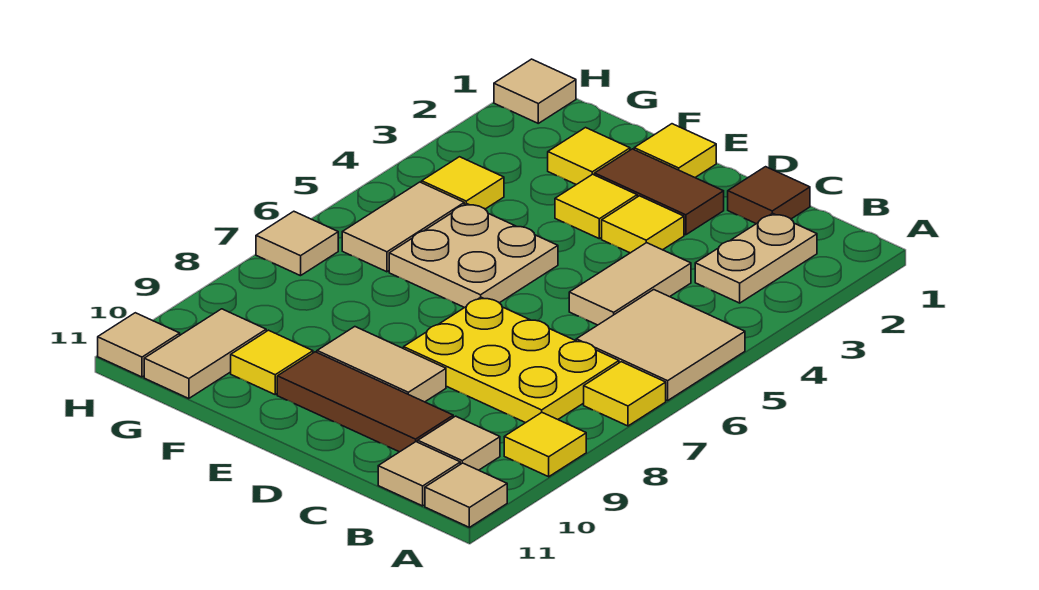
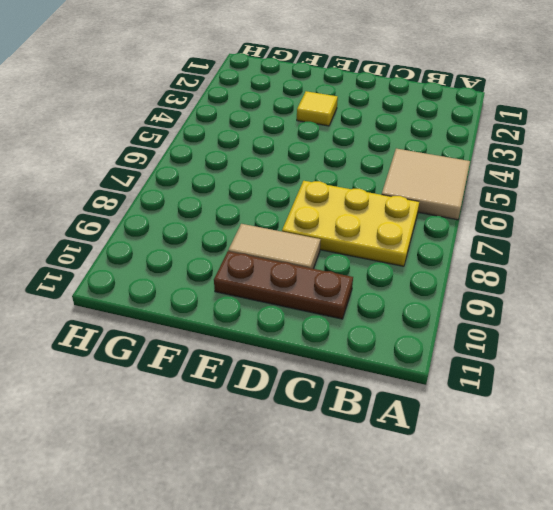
brown plate C10:E10 level 1 -> brown tile C10:E10 level 1
none -> yellow tile A7 level 1
none -> yellow tile A9 level 1
none -> tan tile A11 level 1

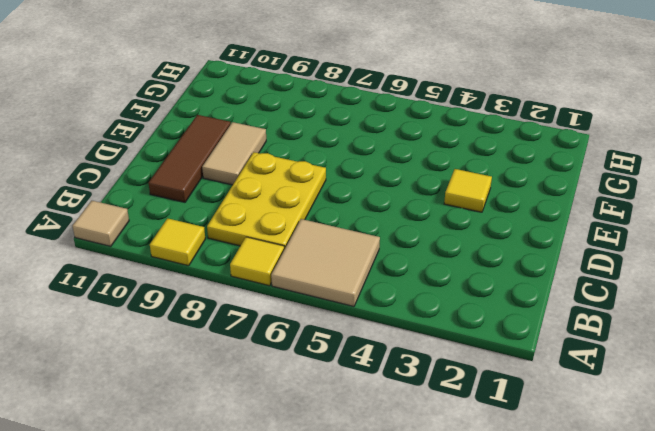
none -> tan plate B2:B3 level 1
none -> tan tile B10 level 1
none -> tan tile B11 level 1

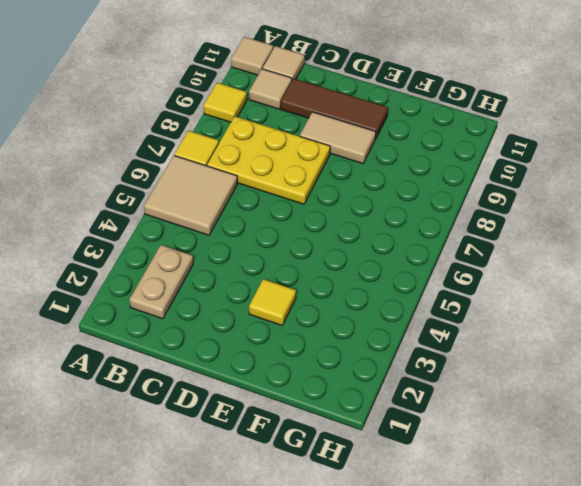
none -> brown tile C1 level 1
none -> tan tile C4:C5 level 1
none -> brown tile D2:E2 level 1

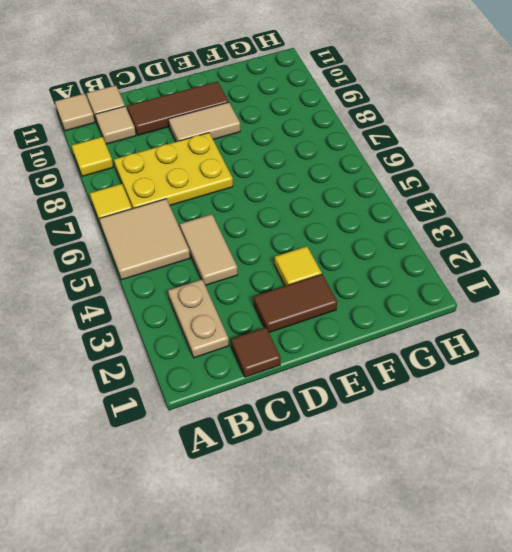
none -> yellow tile D3 level 1
none -> yellow tile E1 level 1
none -> tan plate E5:F6 level 1

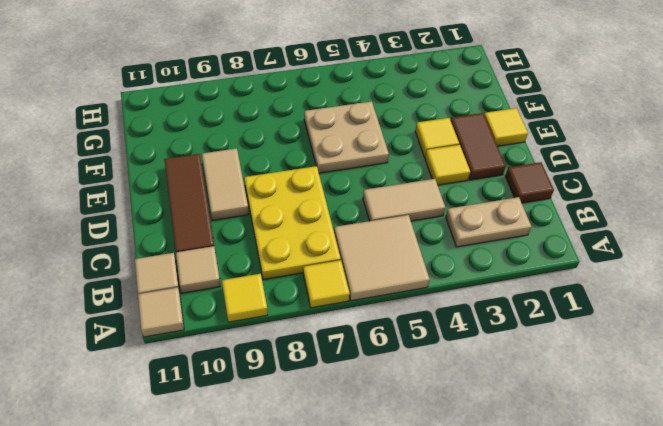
none -> yellow tile F2 level 1
none -> yellow tile F10 level 1
none -> yellow tile G4 level 1

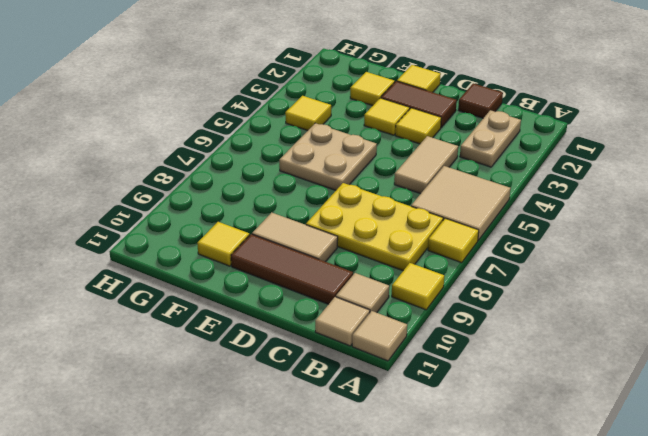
none -> tan tile G5:G6 level 1
none -> tan tile G10:G11 level 1
none -> tan tile H1 level 1

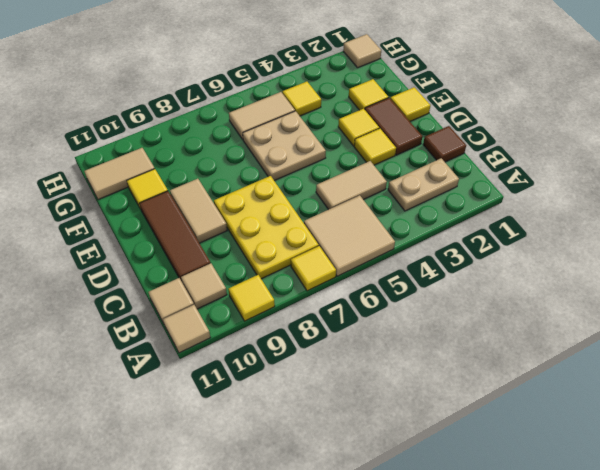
none -> tan tile H7 level 1
none -> tan tile H11 level 1

